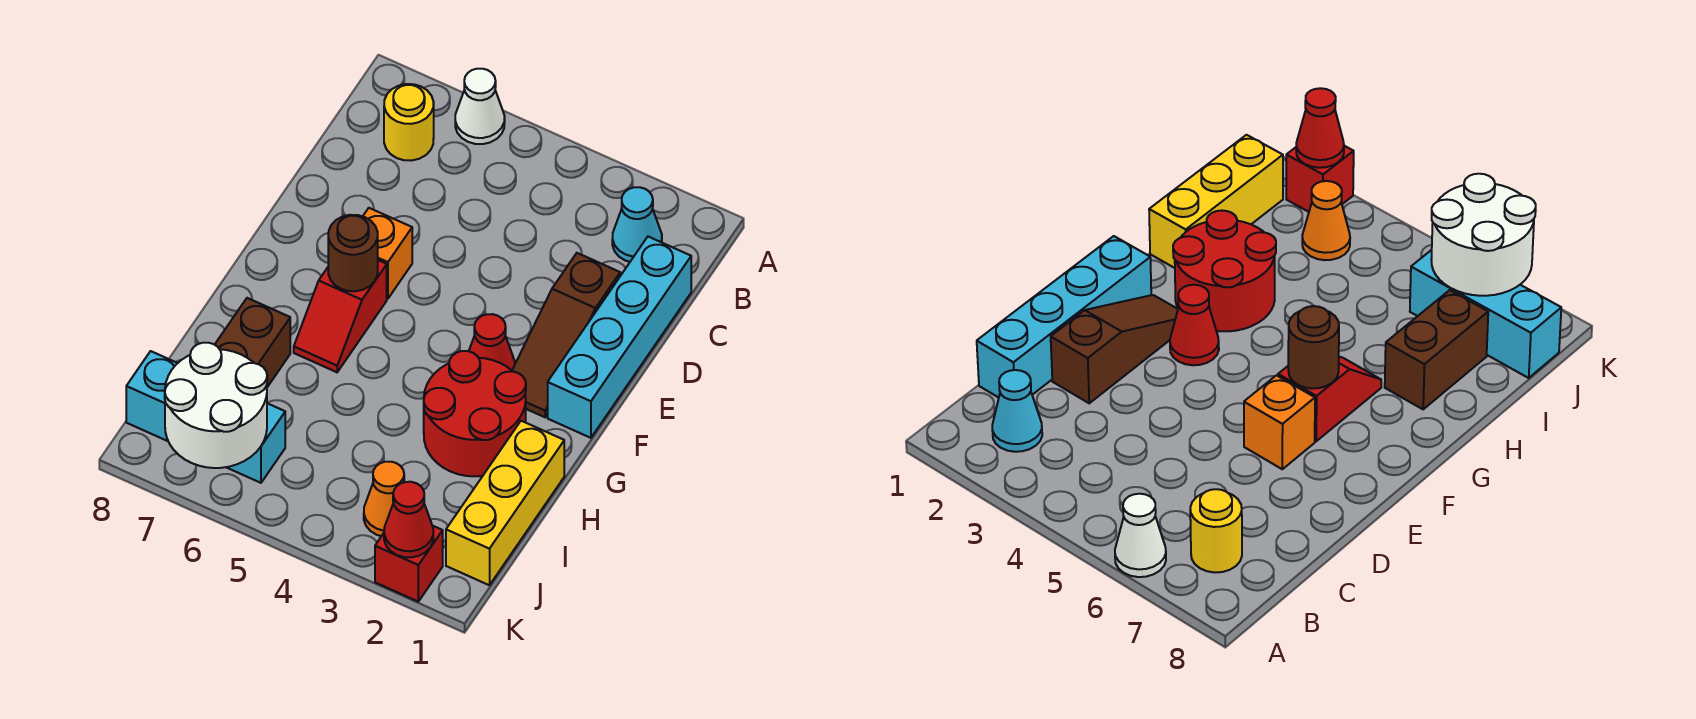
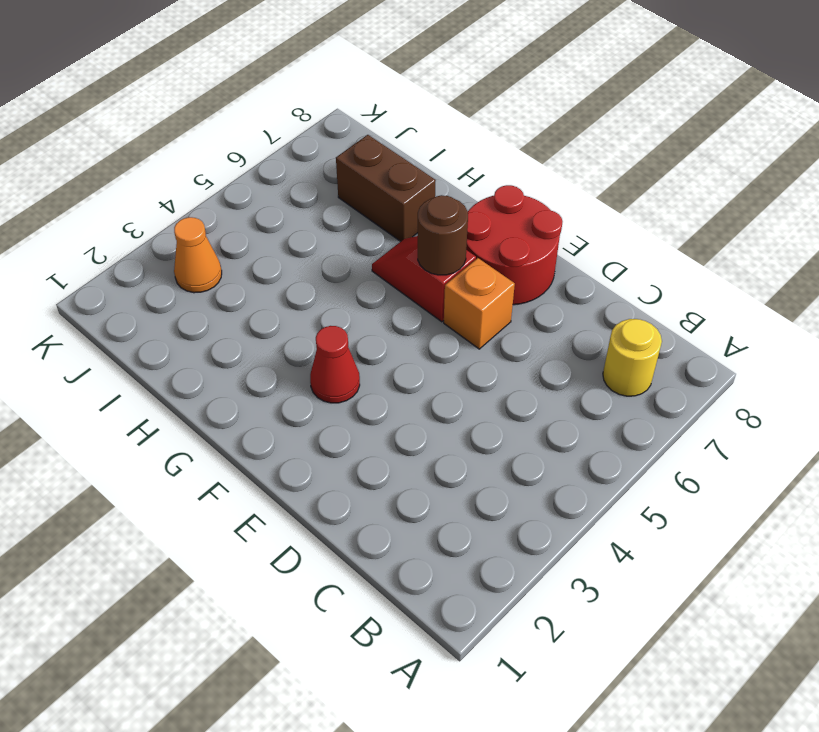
red round brick E7:F8 level 1 -> red round brick G2:H3 level 1
none -> white cone A6 level 1
none -> cyan cone B2 level 1
none -> cyan brick C1:F1 level 1

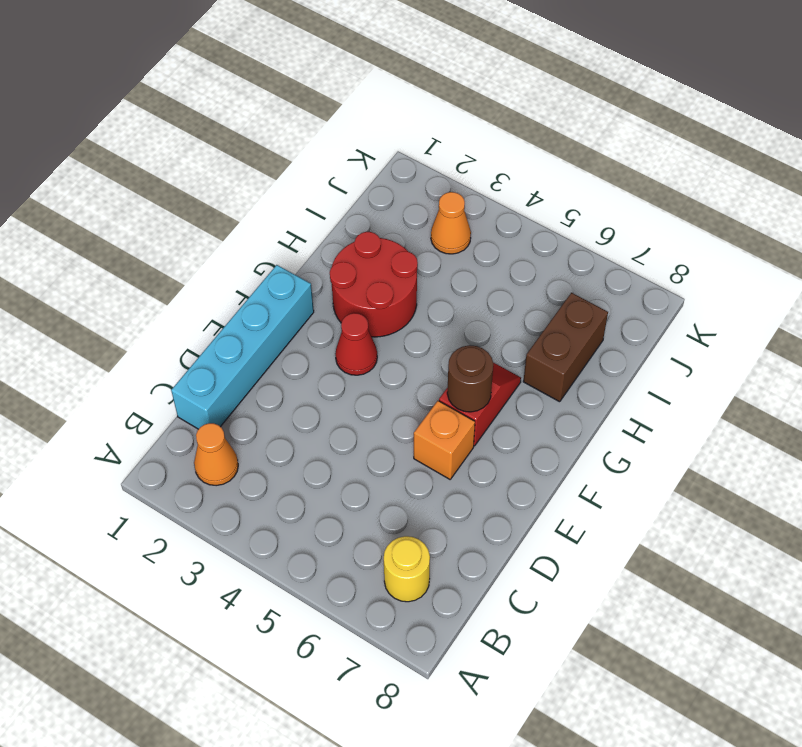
orange cone B2 level 1 -> cyan cone B2 level 1
none -> white cone A6 level 1
none -> brown slope D2:F2 level 1 top D
none -> yellow brick H1:J1 level 1

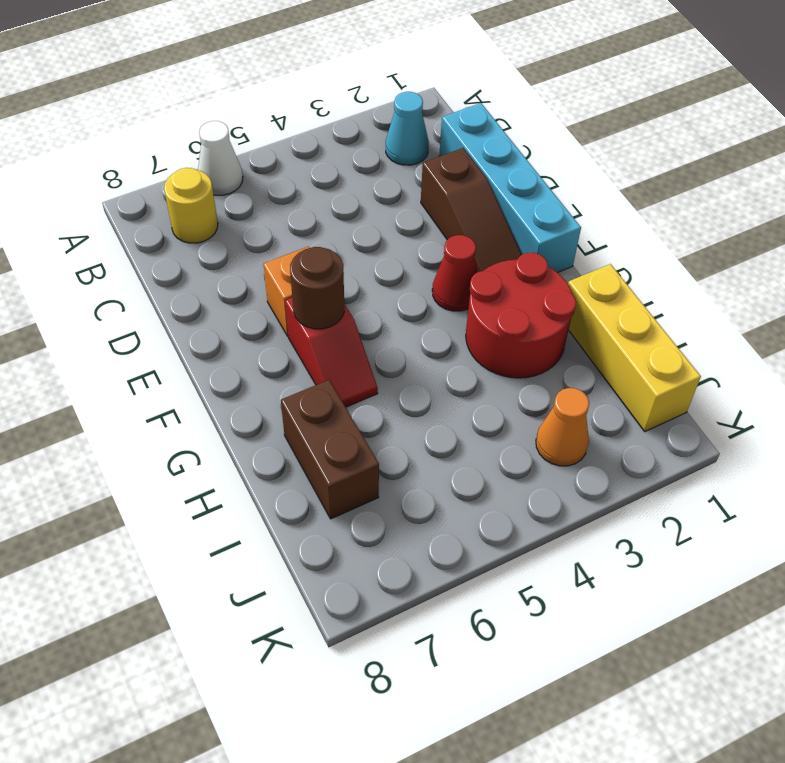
none -> cyan brick J6:J8 level 1
none -> red brick K2 level 1
none -> white round brick J6:K7 level 2

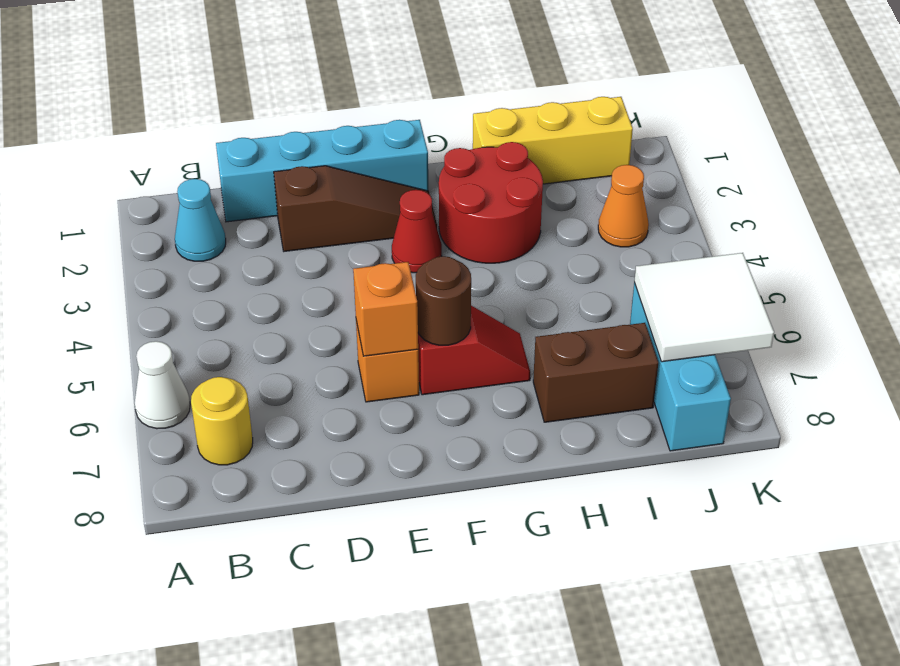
orange brick E6 level 2 -> none
white tile J6:K7 level 2 -> white round brick J6:K7 level 2
none -> red brick K2 level 1
none -> red cone K2 level 2

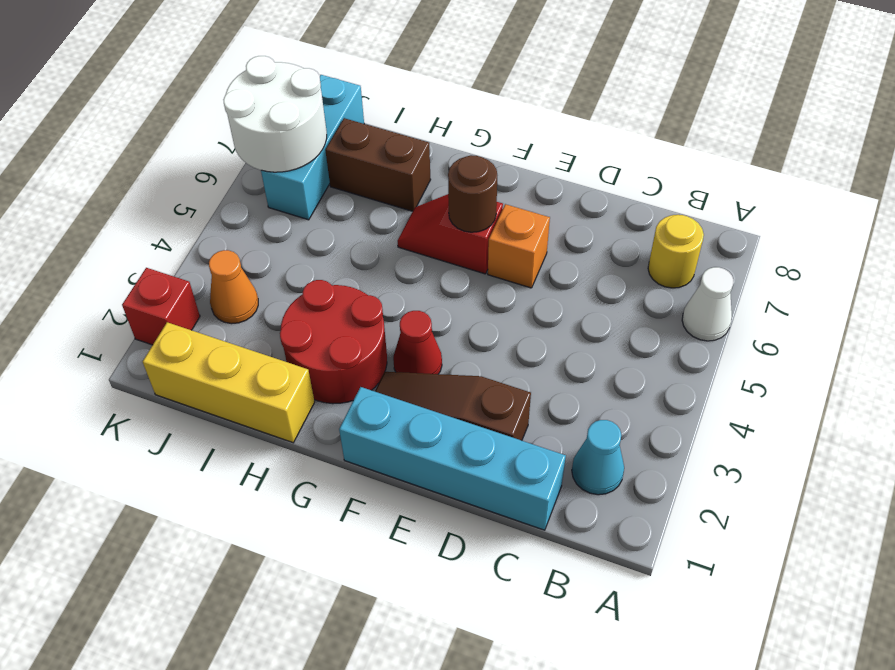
none -> red cone K2 level 2

